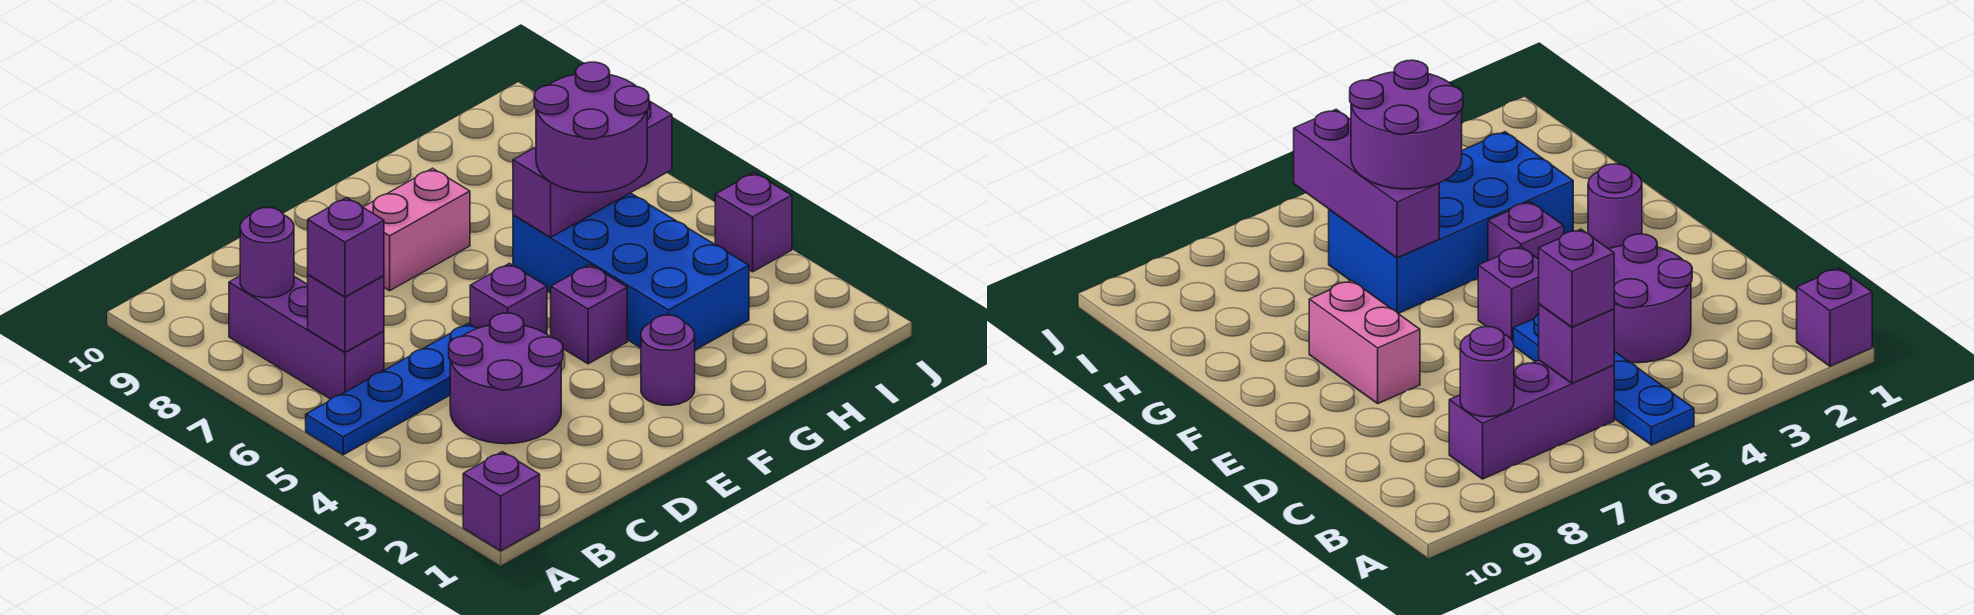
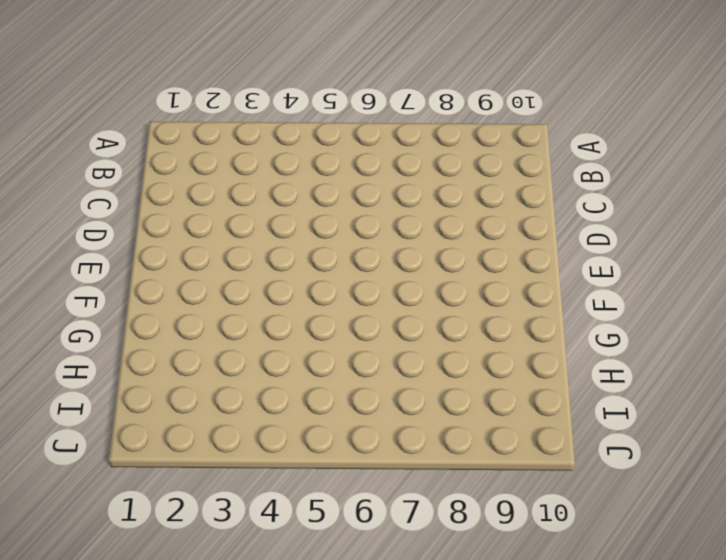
none -> purple brick A1 level 1
none -> blue plate A5:D5 level 1
none -> purple brick B6:B8 level 1

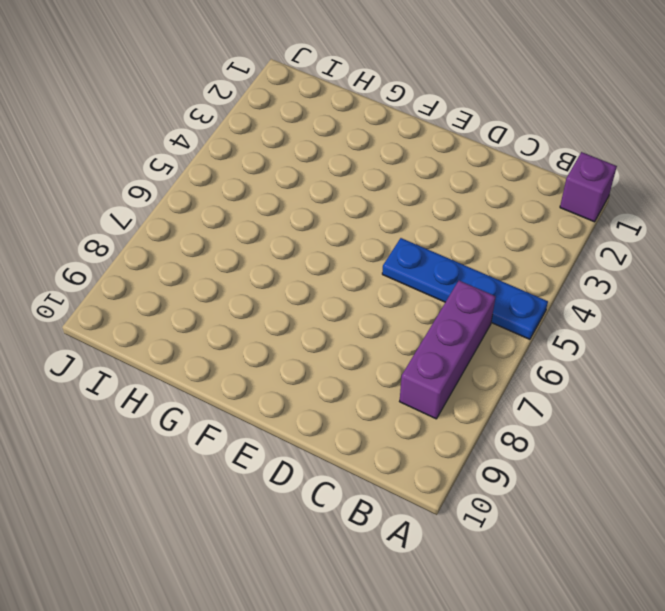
none -> purple round brick C3:D4 level 1
none -> purple brick E5 level 1
none -> pink brick E8:F8 level 1

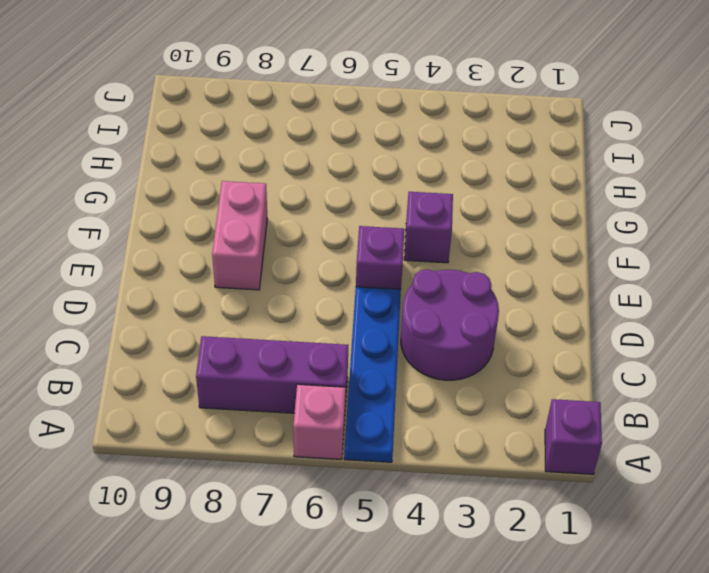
pink brick A6 level 1 -> none
none -> purple round brick F2 level 1
none -> blue brick G3:H6 level 1
none -> purple brick J4 level 1

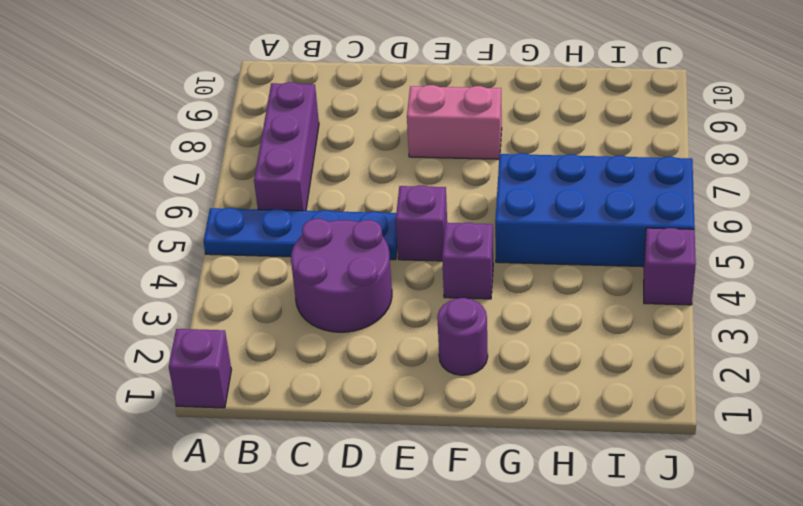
blue brick G5:J6 level 1 -> blue brick G3:H6 level 1
none -> purple brick B6 level 2
none -> purple round brick B8 level 2
none -> purple brick G6:I6 level 2

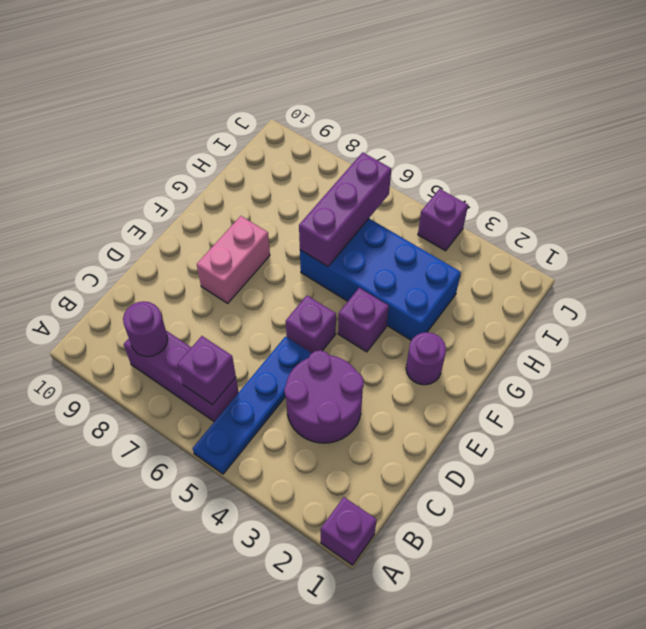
none -> purple brick B6 level 3
none -> purple round brick G5:H6 level 3

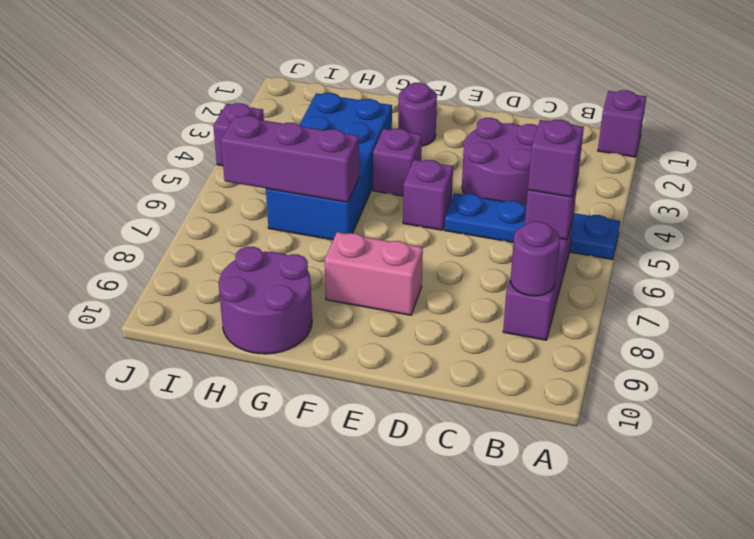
purple round brick G9:H10 level 1 -> purple round brick G5:H6 level 3

